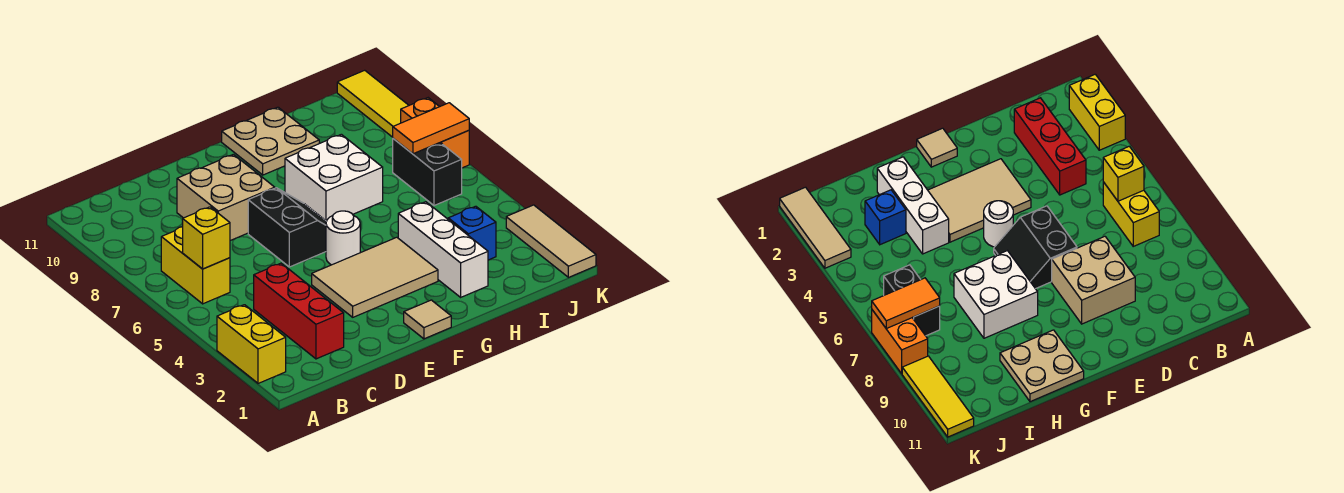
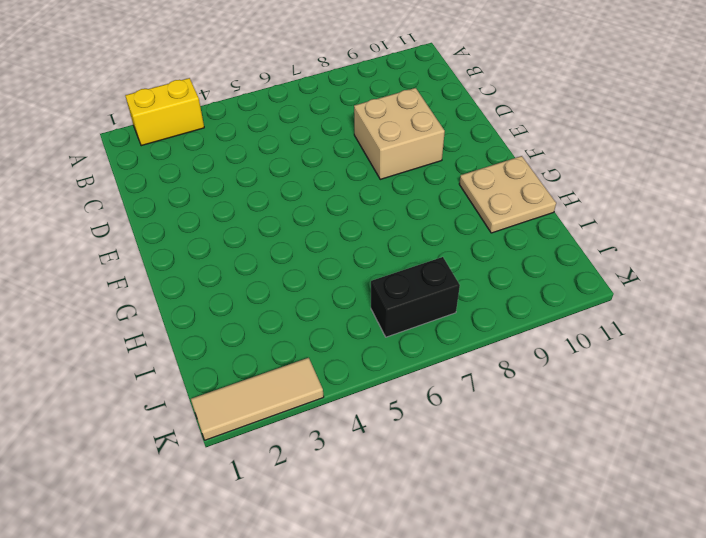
none -> yellow brick B6:B7 level 1
none -> red brick C2:C4 level 1
none -> tan tile E3:G4 level 1

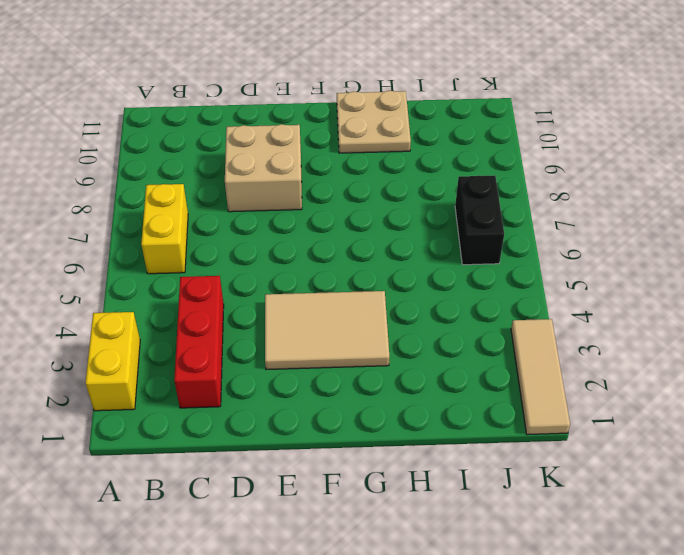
none -> black slope E6:F7 level 1 top E
none -> tan tile F1 level 1
none -> white round brick F5 level 1

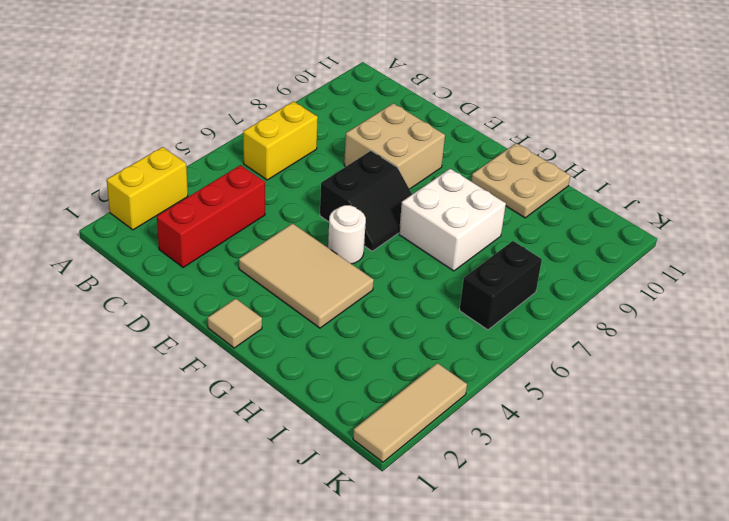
none -> white brick H2:H4 level 1
none -> blue brick I3 level 1
none -> orange brick K7:K8 level 1

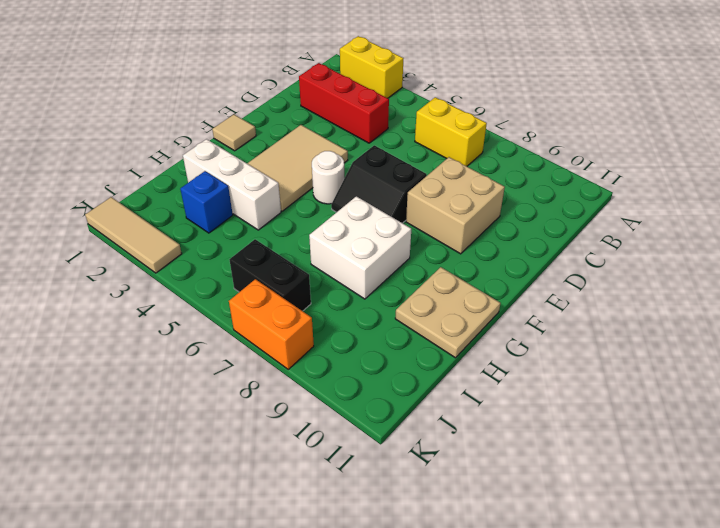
none -> yellow tile K9:K11 level 1
none -> yellow brick B6 level 2
none -> orange tile J7:K7 level 2

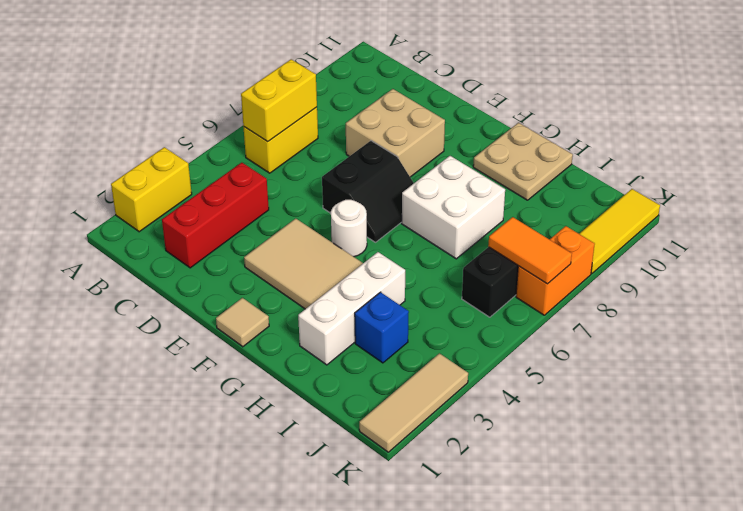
yellow brick B6:B7 level 2 -> yellow brick B6 level 2

